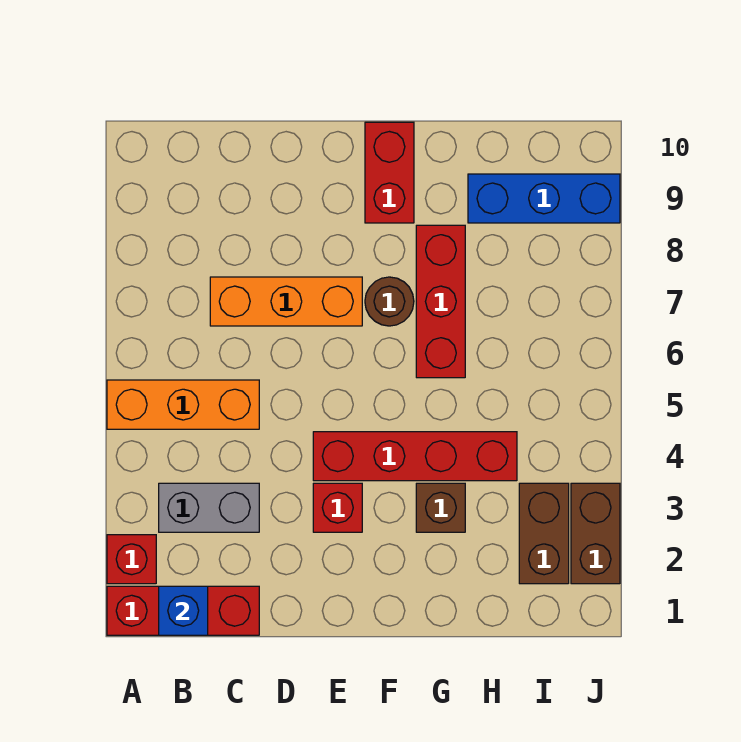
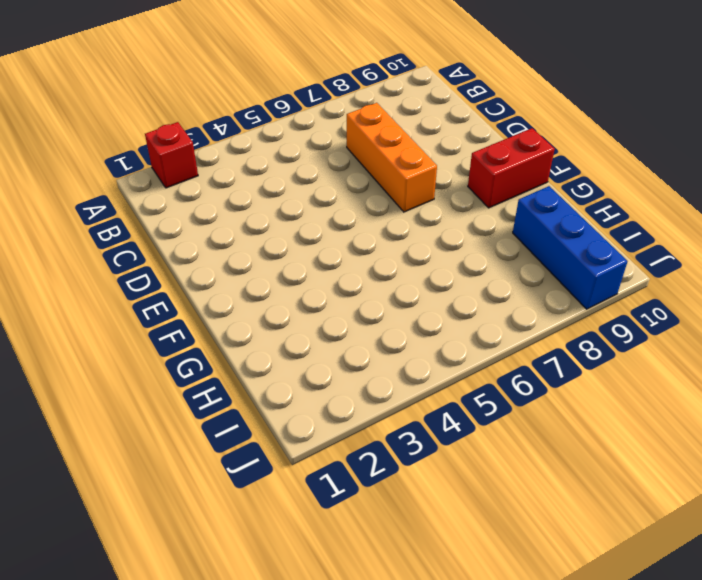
none -> red brick A1:C1 level 1
none -> orange brick A5:C5 level 1
none -> grey brick B3:C3 level 1

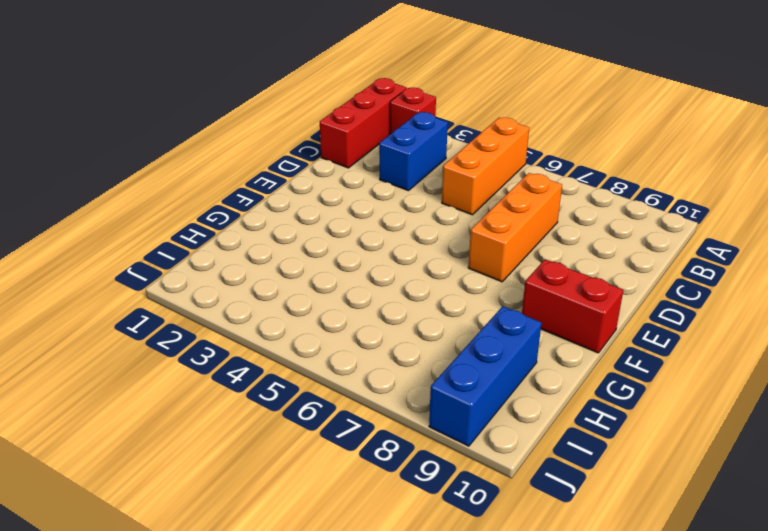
blue brick B3:C3 level 1 -> grey brick B3:C3 level 1
none -> red brick E3 level 1
none -> red brick E4:H4 level 1
none -> brown round brick F7 level 1

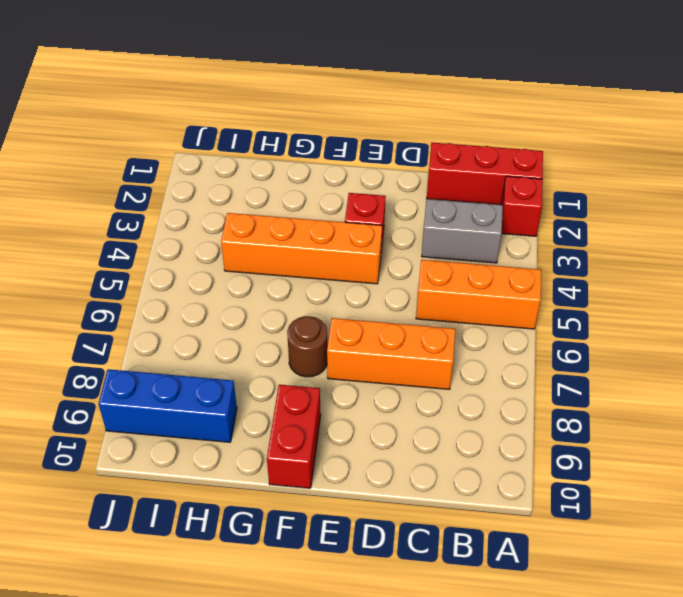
orange brick E4:H4 level 1 -> red brick E4:H4 level 1
none -> brown brick G3 level 1
none -> red brick G6:G8 level 1
none -> brown brick I2:I3 level 1

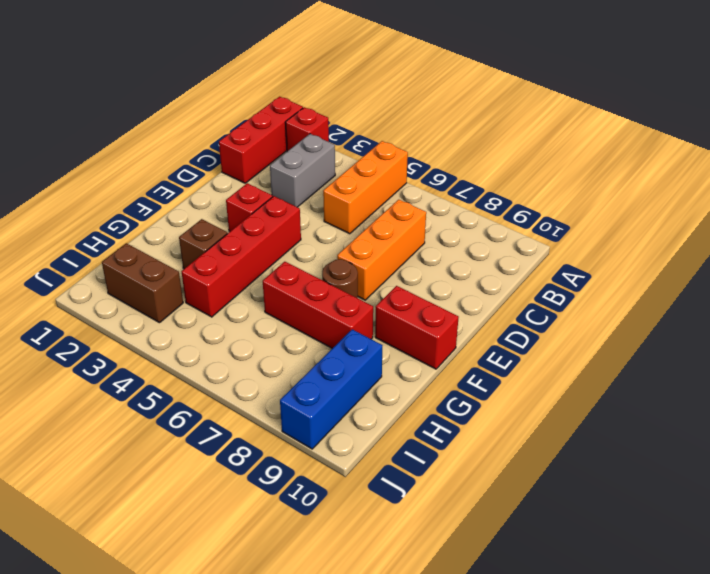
none -> brown brick J2:J3 level 1
none -> blue brick B1 level 2

